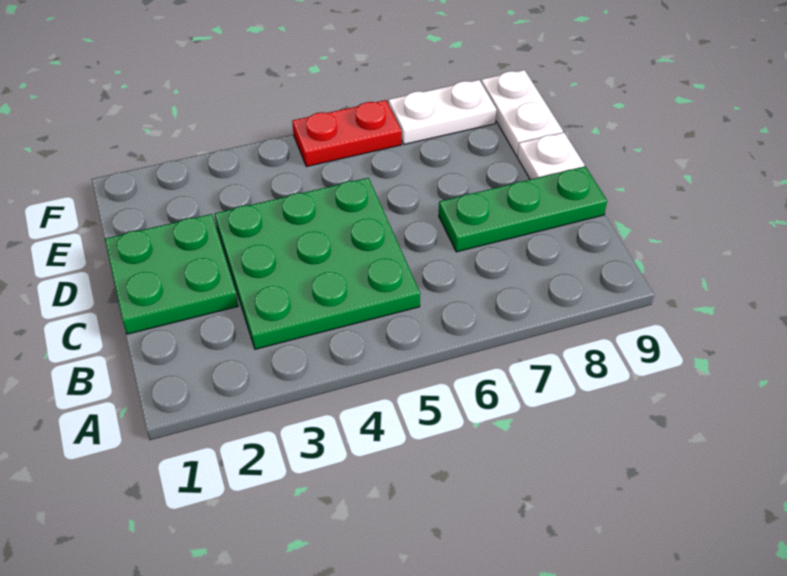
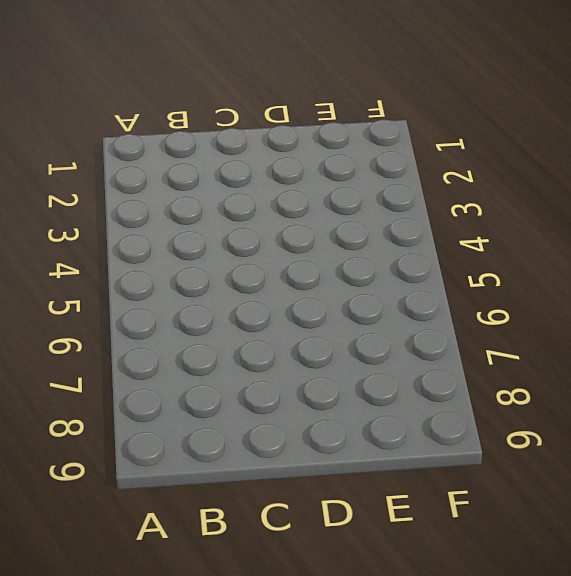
none -> green plate B3:D5 level 1
none -> green plate C1:D2 level 1

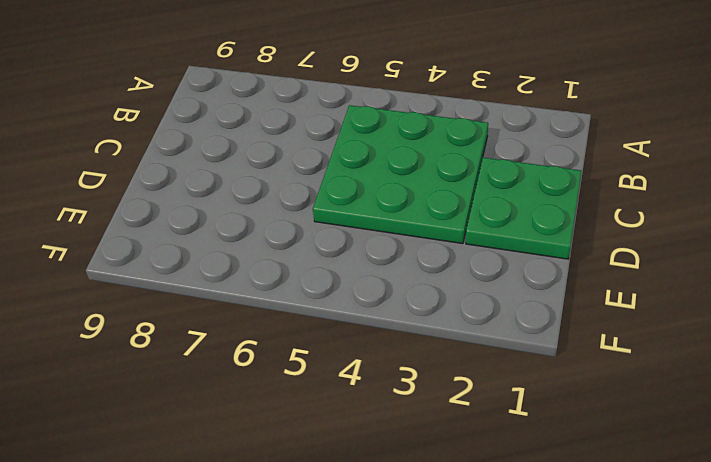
none -> green plate C7:C9 level 1
none -> white plate D9 level 1

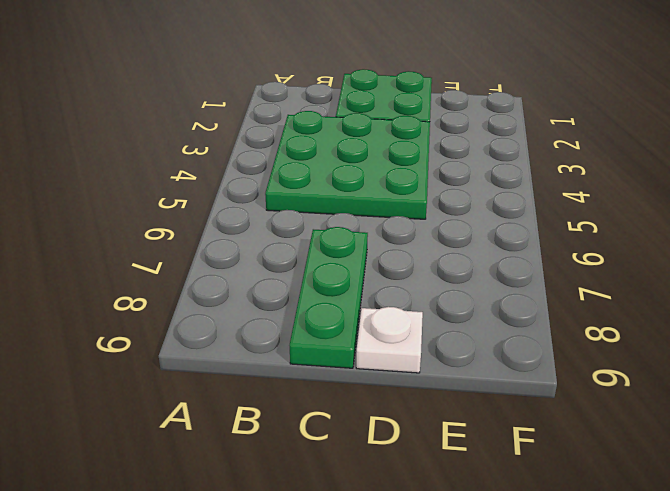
none -> white plate E9:F9 level 1
none -> red plate F5:F6 level 1

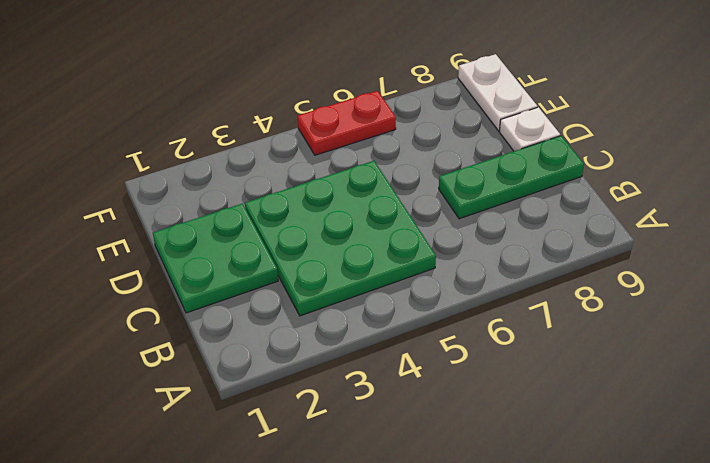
none -> white plate F7:F8 level 1

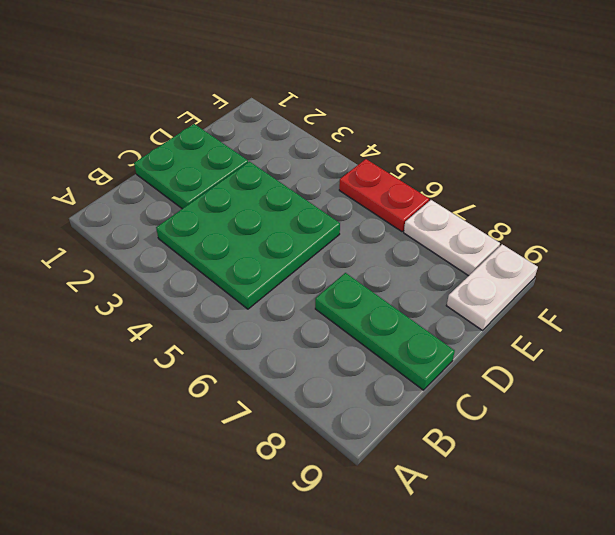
none -> white plate D9 level 1

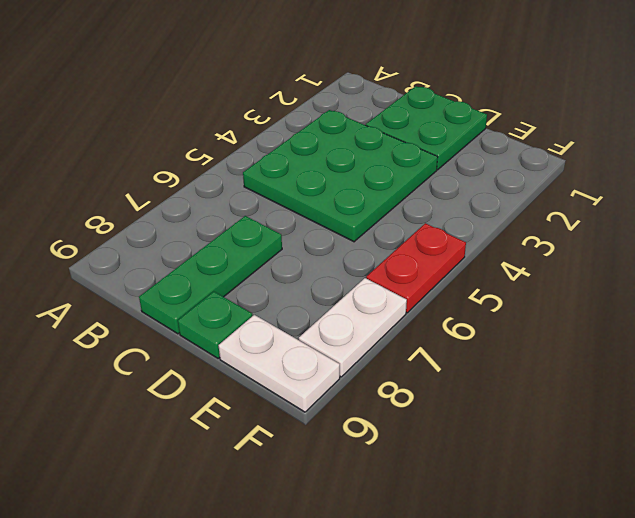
green plate D9 level 1 -> white plate D9 level 1

